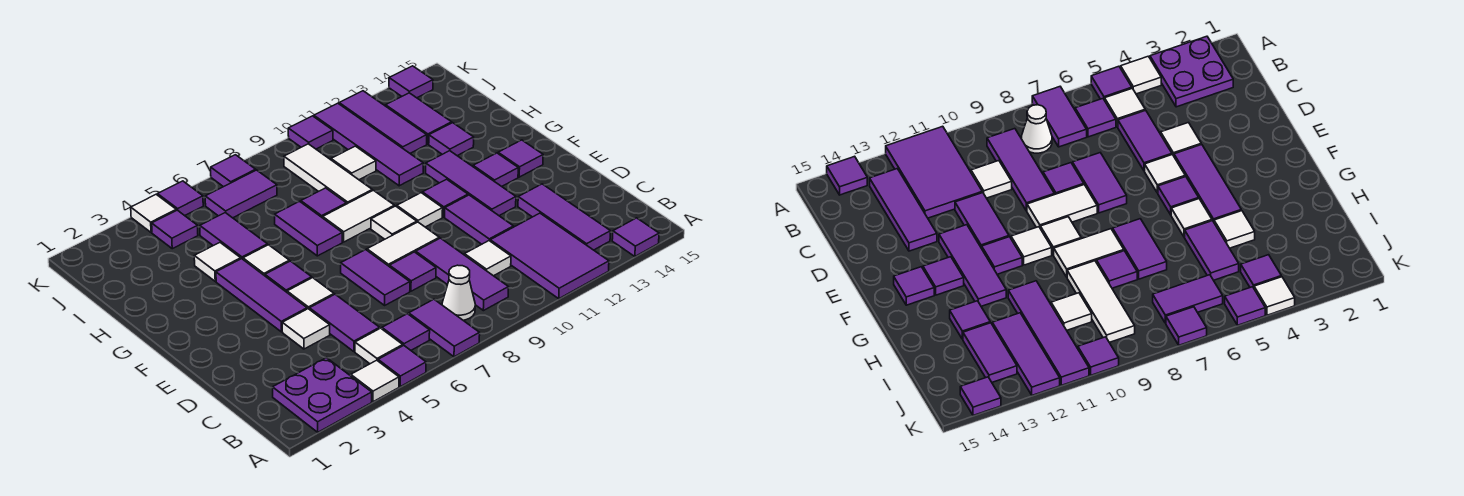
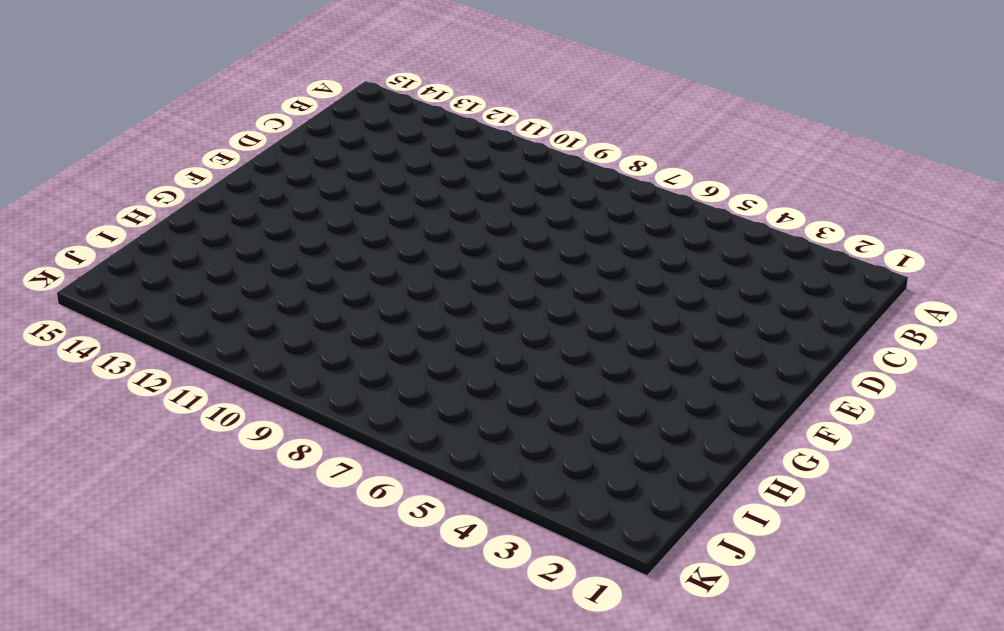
none -> purple plate A2:B3 level 1
none -> white tile A4 level 1
none -> purple tile A5 level 1
none -> purple tile A7:B7 level 1

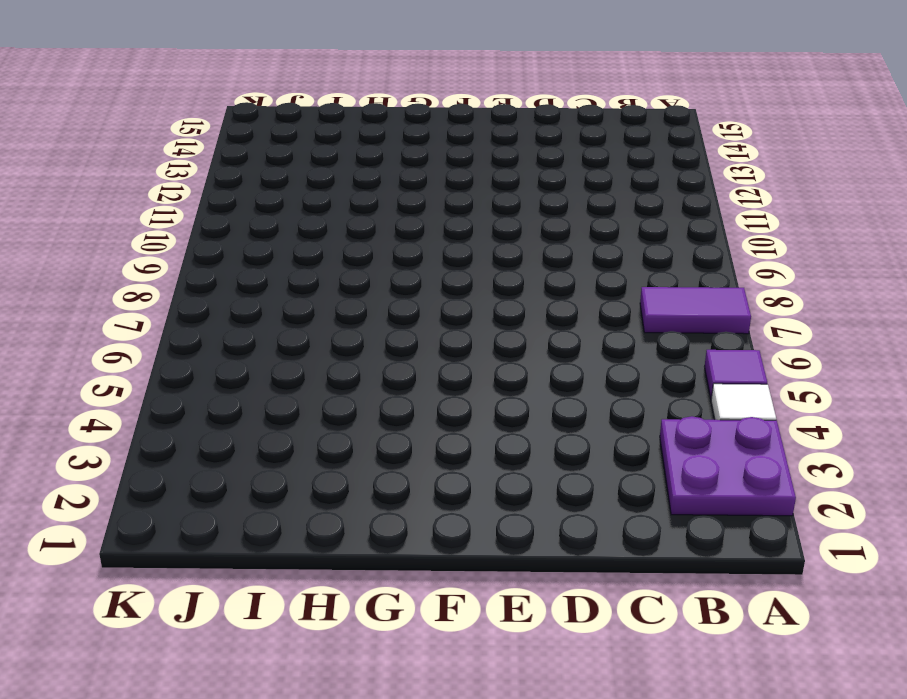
none -> purple tile A11:C12 level 1
none -> purple tile A14 level 1
none -> white tile B5 level 1
none -> purple tile B6 level 1

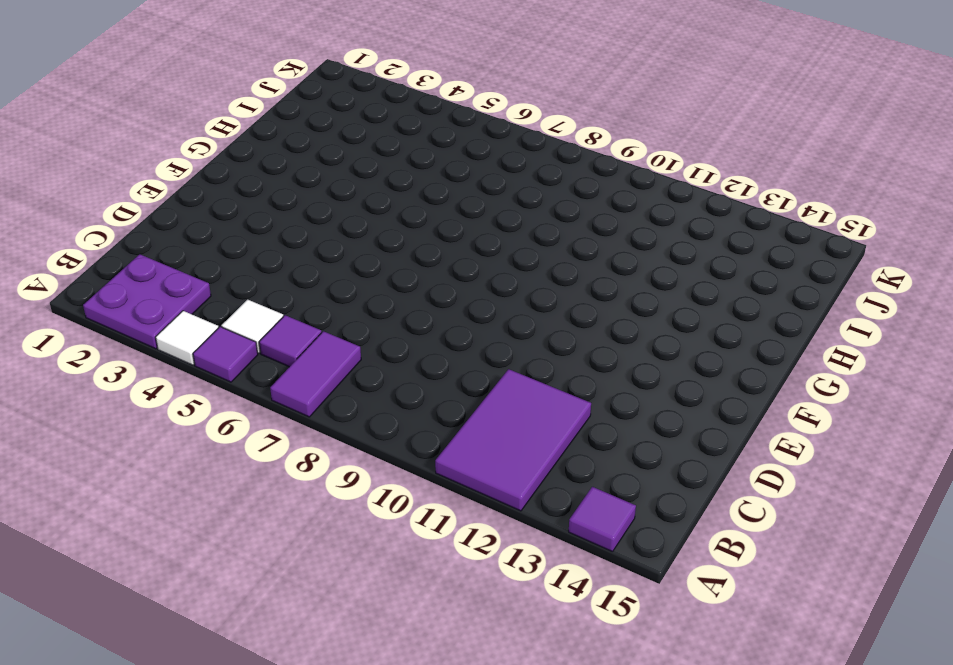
none -> white cone B8 level 1
none -> purple tile B9:D9 level 1
none -> purple tile B13:D13 level 1
none -> purple tile C5:D5 level 1

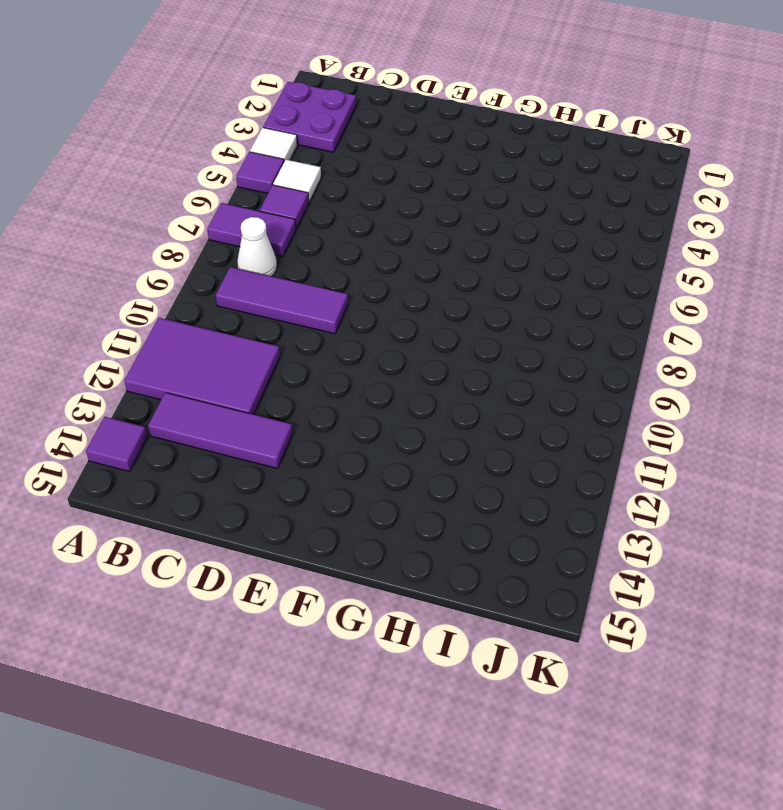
none -> purple tile C5:D5 level 1
none -> white tile C10 level 1
none -> white tile D4 level 1
none -> purple tile D7:E7 level 1

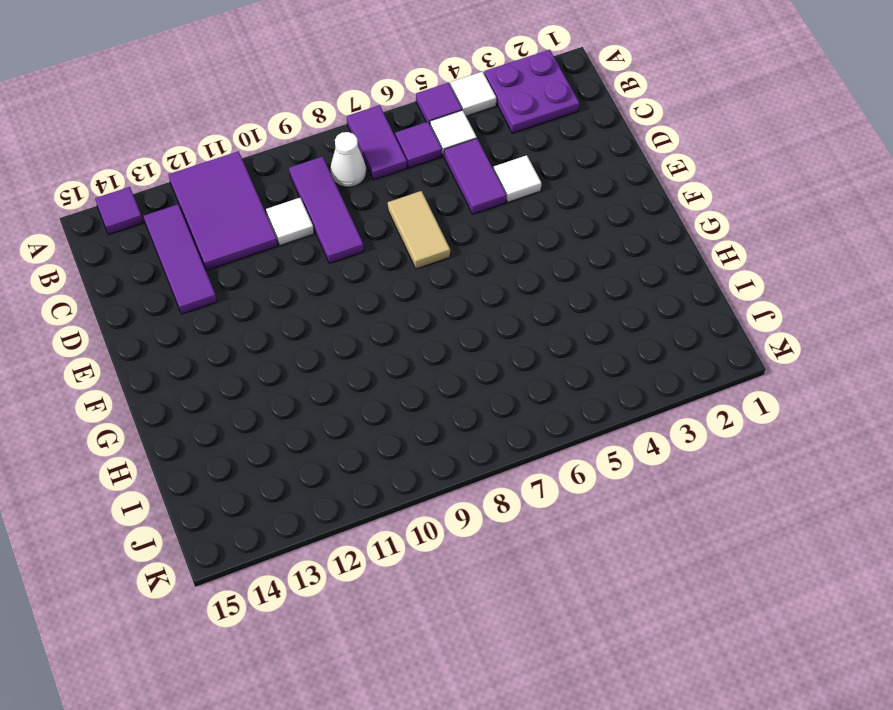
tan tile D7:E7 level 1 -> purple tile D7:E7 level 1
none -> purple tile D8 level 1
none -> purple tile D11:E11 level 1
none -> purple tile E4:G4 level 1
none -> white tile E5 level 1

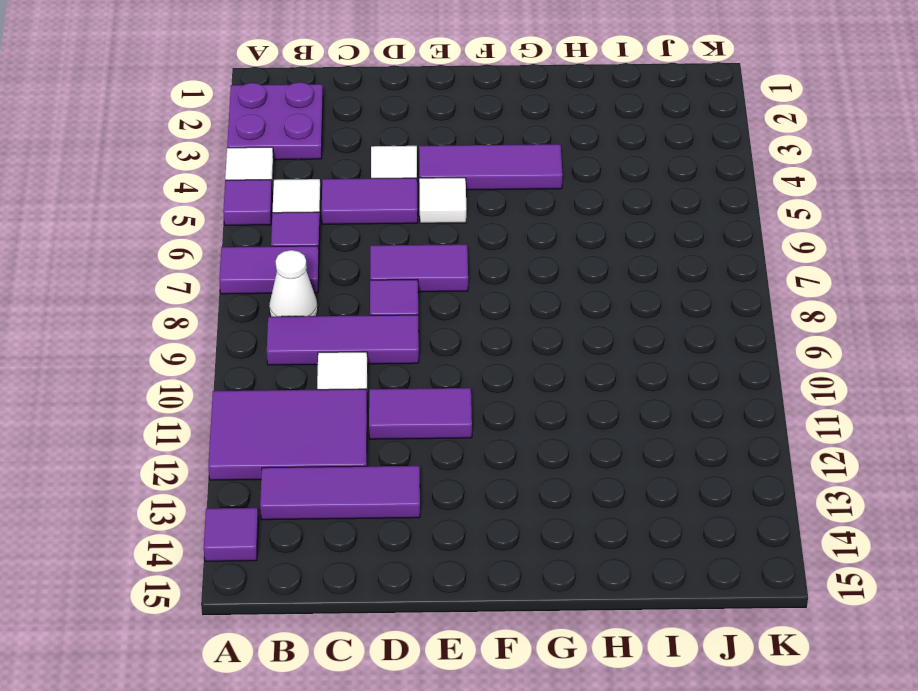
none -> white tile E8:E9 level 1
none -> purple tile E12:G12 level 1
none -> purple tile F5 level 1
none -> white tile F9 level 1

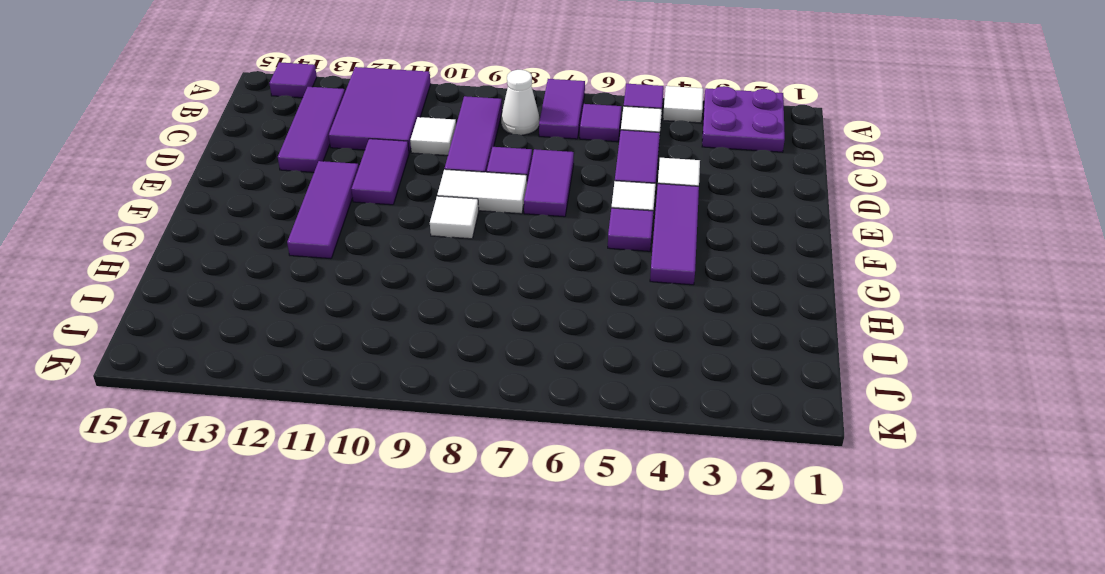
none -> white tile F10 level 1
none -> purple tile F11 level 1
none -> purple tile F13 level 1
none -> purple tile F14 level 1

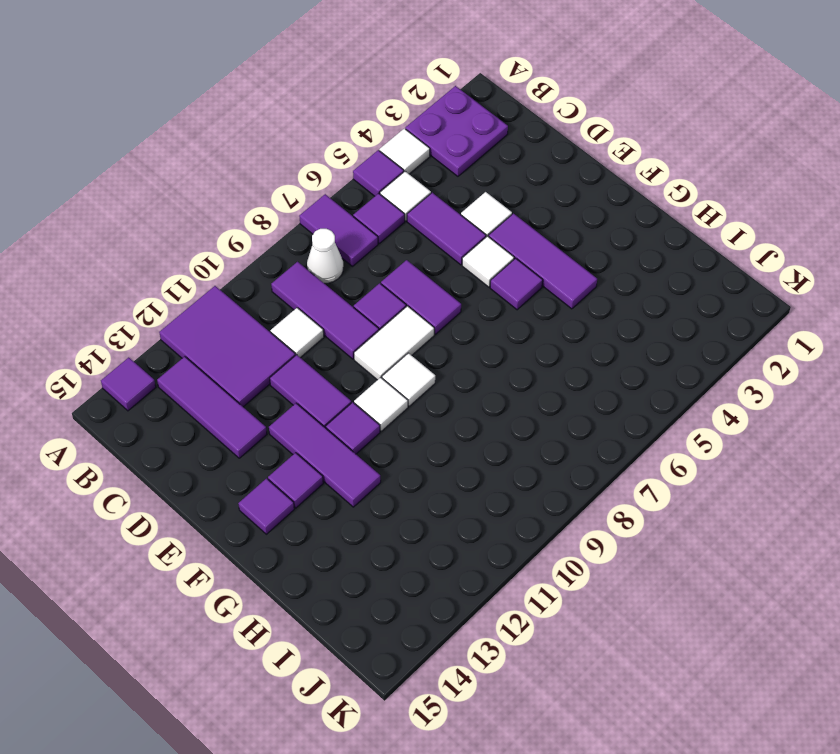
none -> white tile G5 level 1
none -> purple tile G7:H7 level 1
none -> white tile G8:G9 level 1
none -> white tile H4 level 1

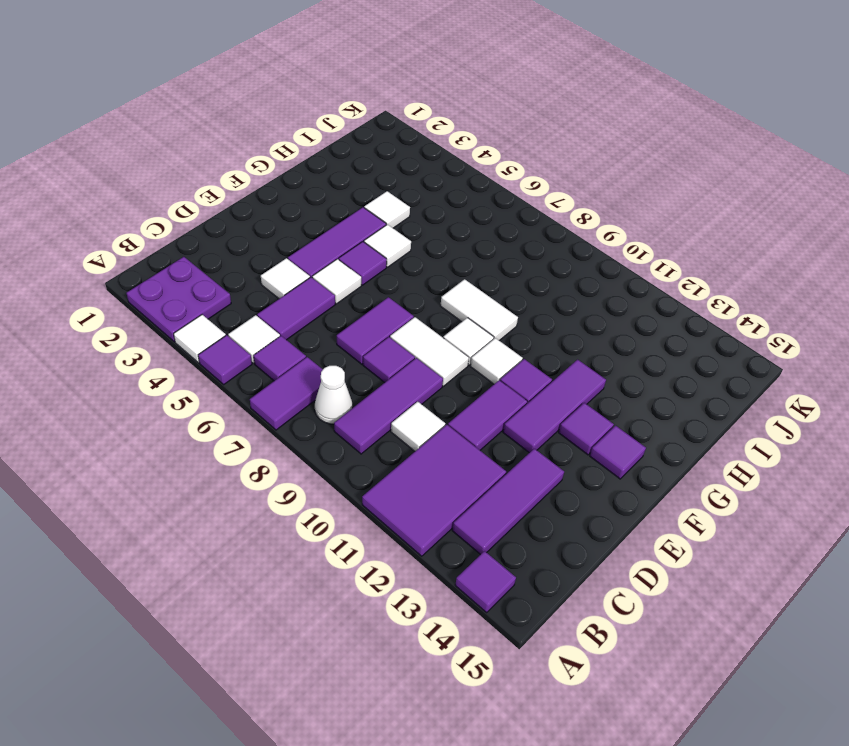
none -> purple tile G7:H7 level 1
none -> purple tile H5:I5 level 1
none -> purple tile H8 level 1
none -> white tile H9:J9 level 1

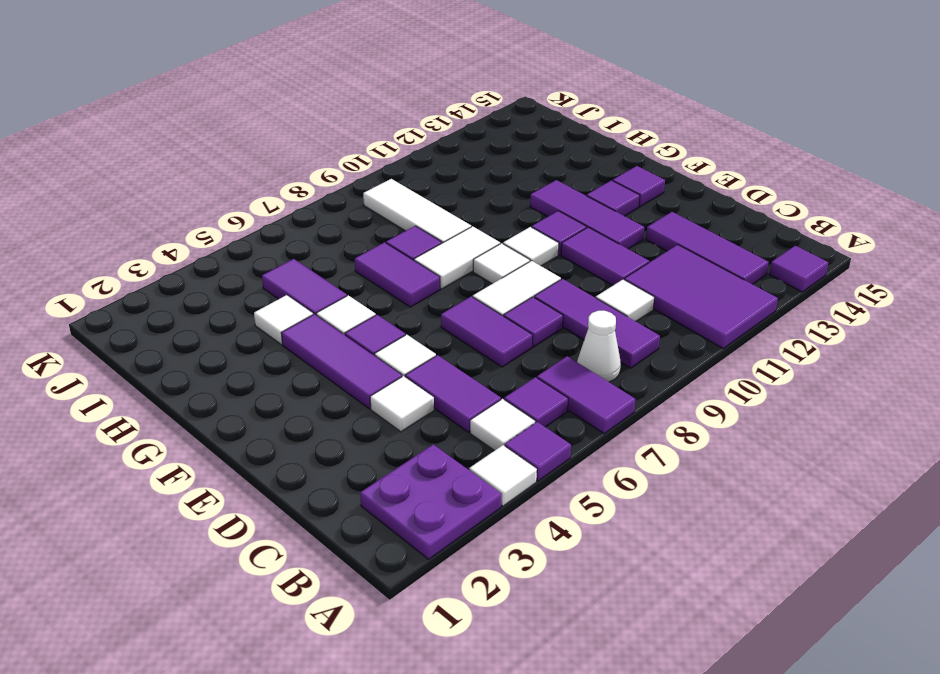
none -> purple tile H11:K11 level 1
none -> purple tile H13 level 1
none -> white tile I10 level 1
none -> purple tile I12:K12 level 1

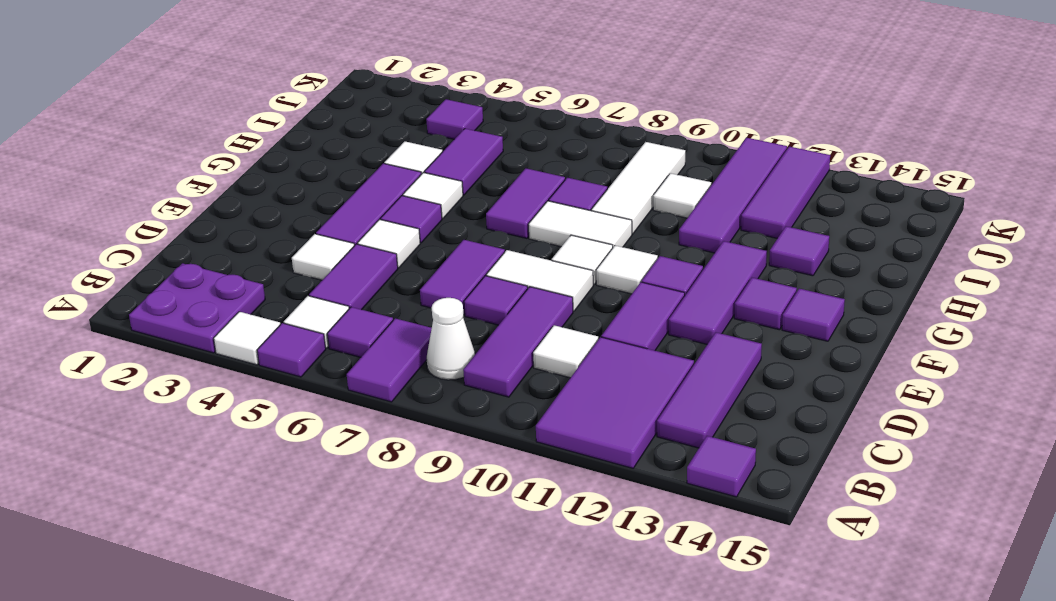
none -> purple tile I13:J13 level 1
none -> purple tile J6:J7 level 1
none -> white tile K4 level 1
none -> purple tile K5 level 1

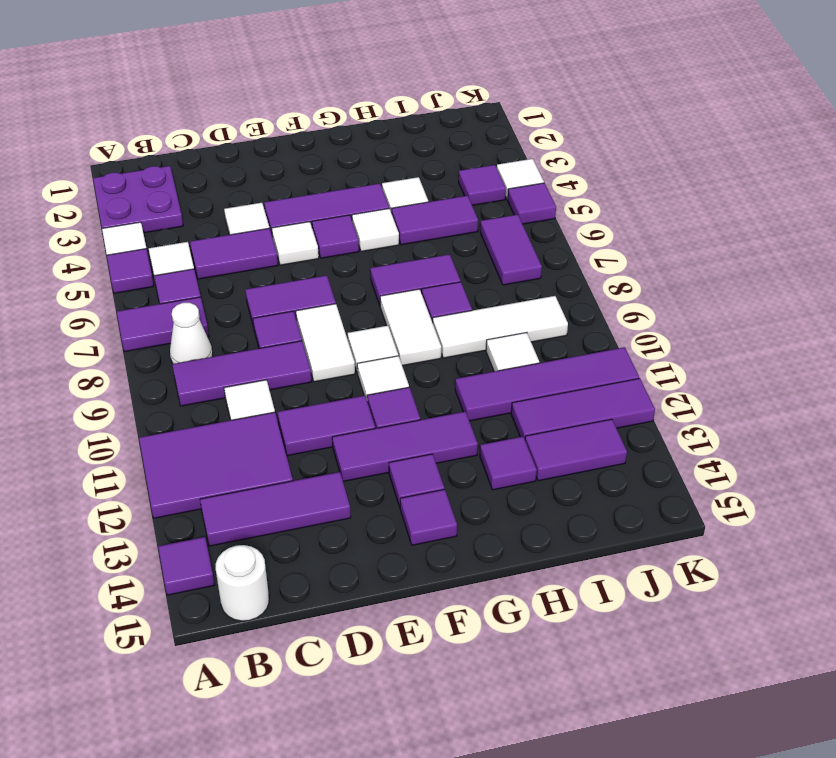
white round brick B15 level 1 -> none
none -> purple tile K7 level 1
none -> purple tile K10 level 1
none -> purple tile K14 level 1

